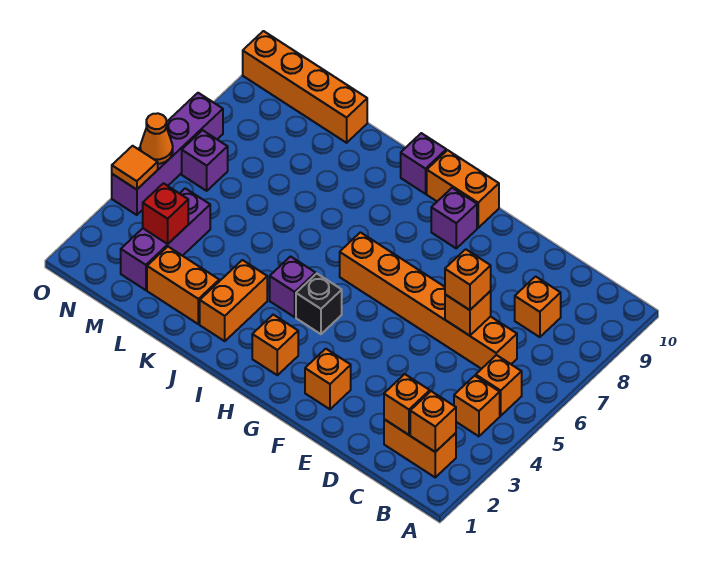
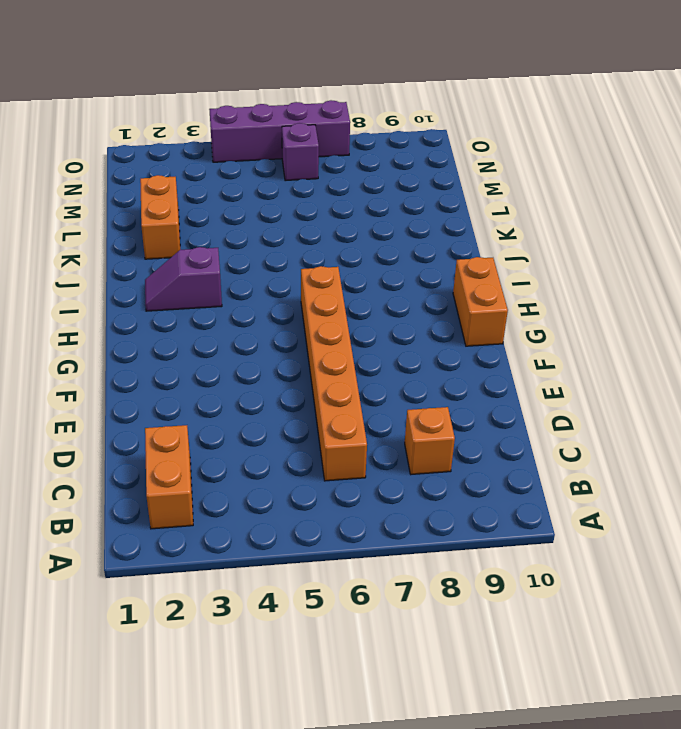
purple slope I2:I3 level 1 top 3 -> none
none -> orange brick B4 level 1
none -> orange brick B5 level 1
none -> orange brick F2 level 1

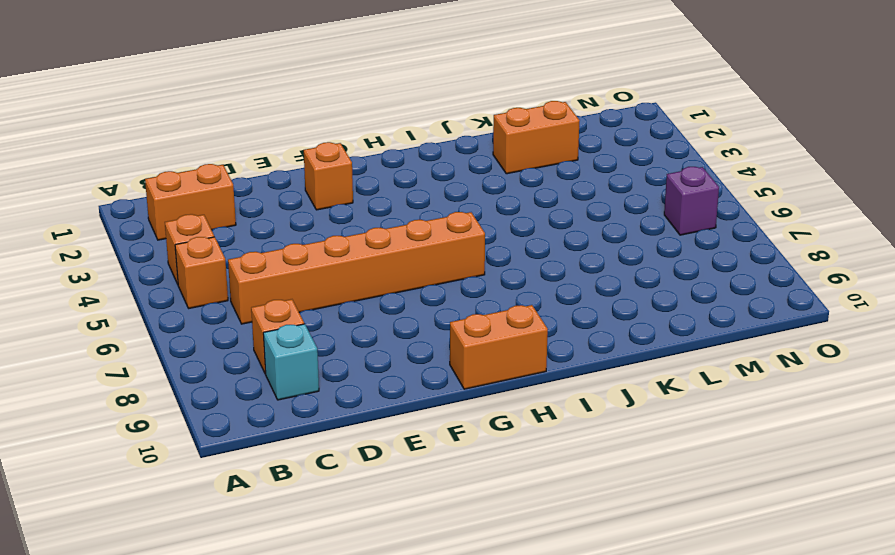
cyan brick C9 level 1 -> none
none -> purple brick G9 level 1
none -> orange brick H2 level 1
none -> black brick H4 level 1

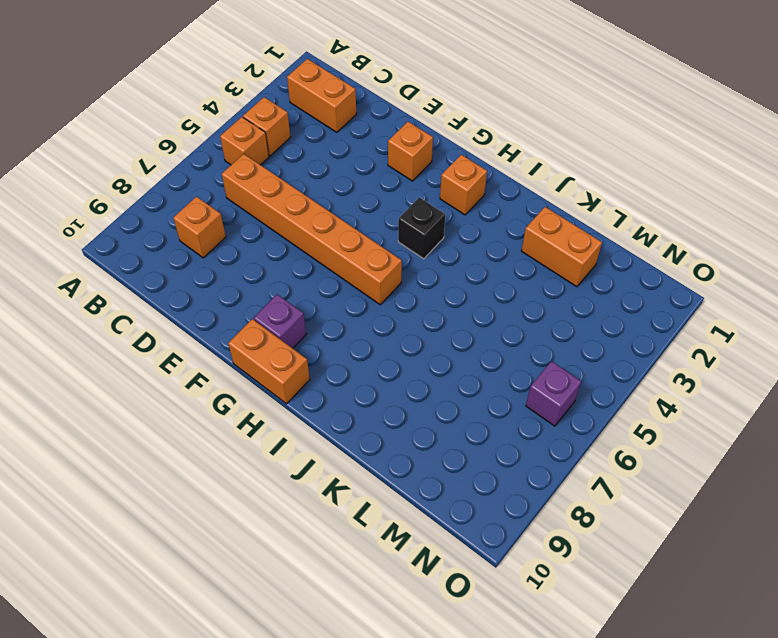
none -> purple brick I4 level 1
none -> purple brick I10 level 1
none -> orange brick J2:J3 level 1

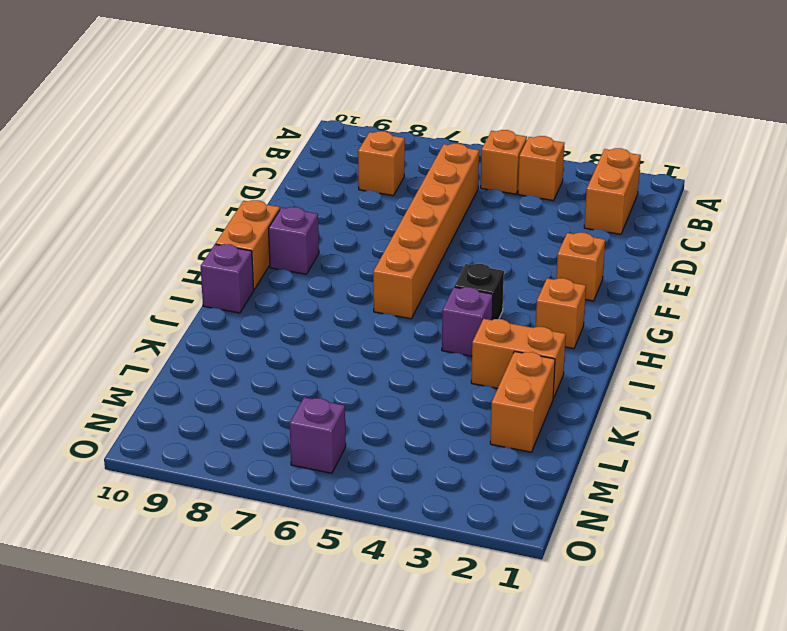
none -> orange brick L10:O10 level 1
none -> purple brick M2:M4 level 1
none -> purple brick O4:O7 level 1

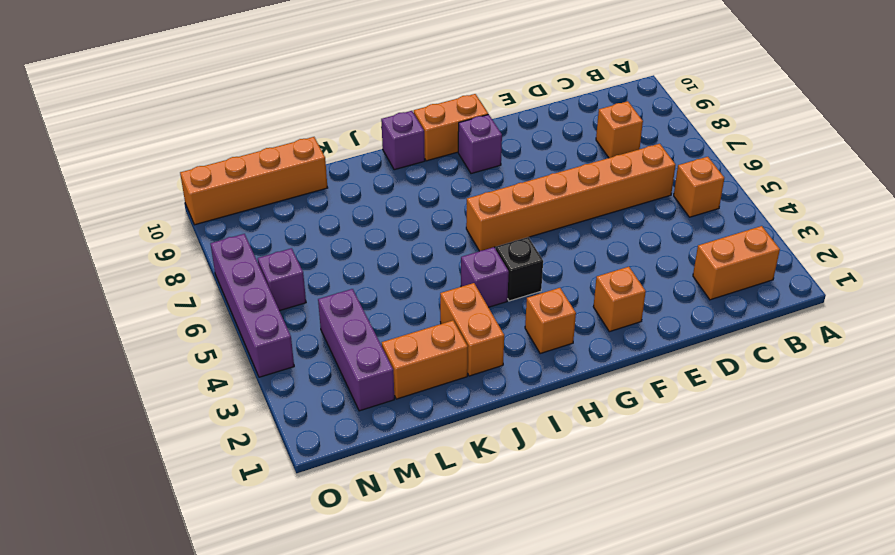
none -> orange brick B4 level 1
none -> orange brick B2 level 2
none -> orange brick C2 level 2

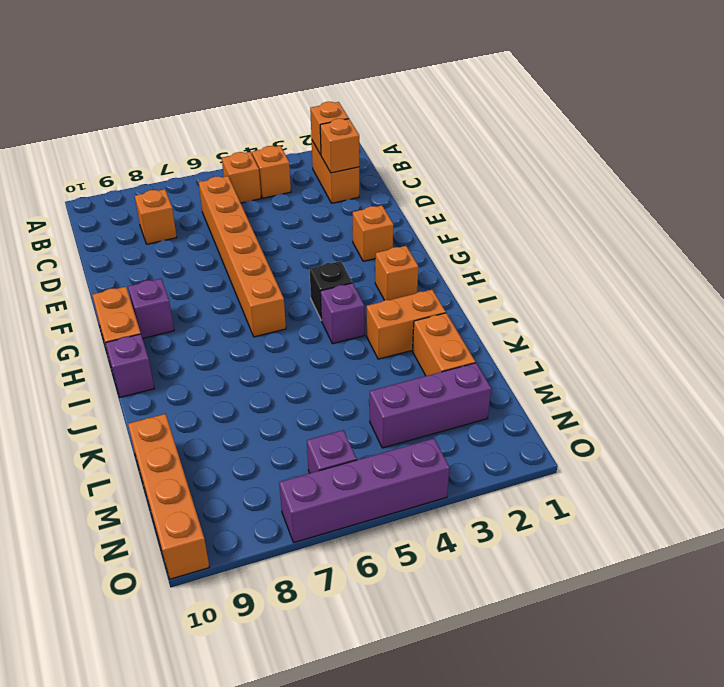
none -> orange brick D6 level 2
none -> red brick M3 level 2
none -> orange tile O4 level 2

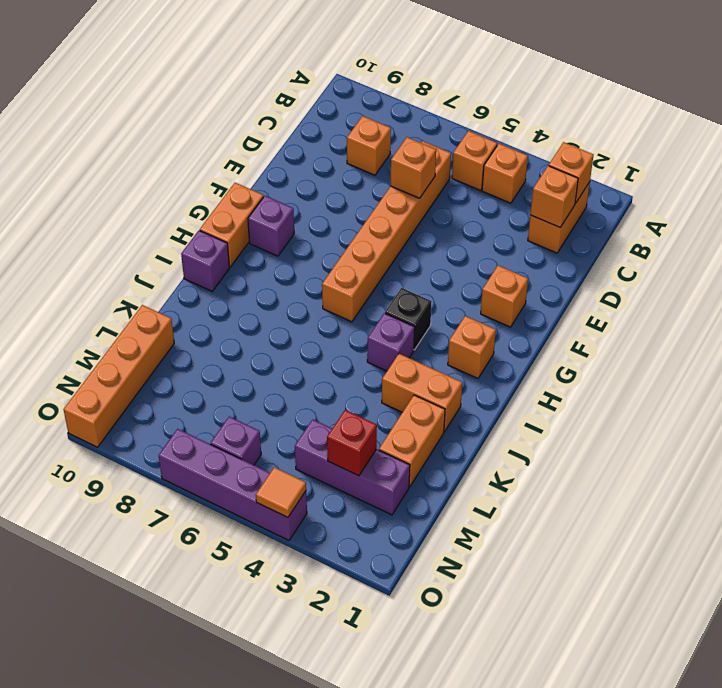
none -> orange cone O5 level 2
none -> orange brick D6 level 3

